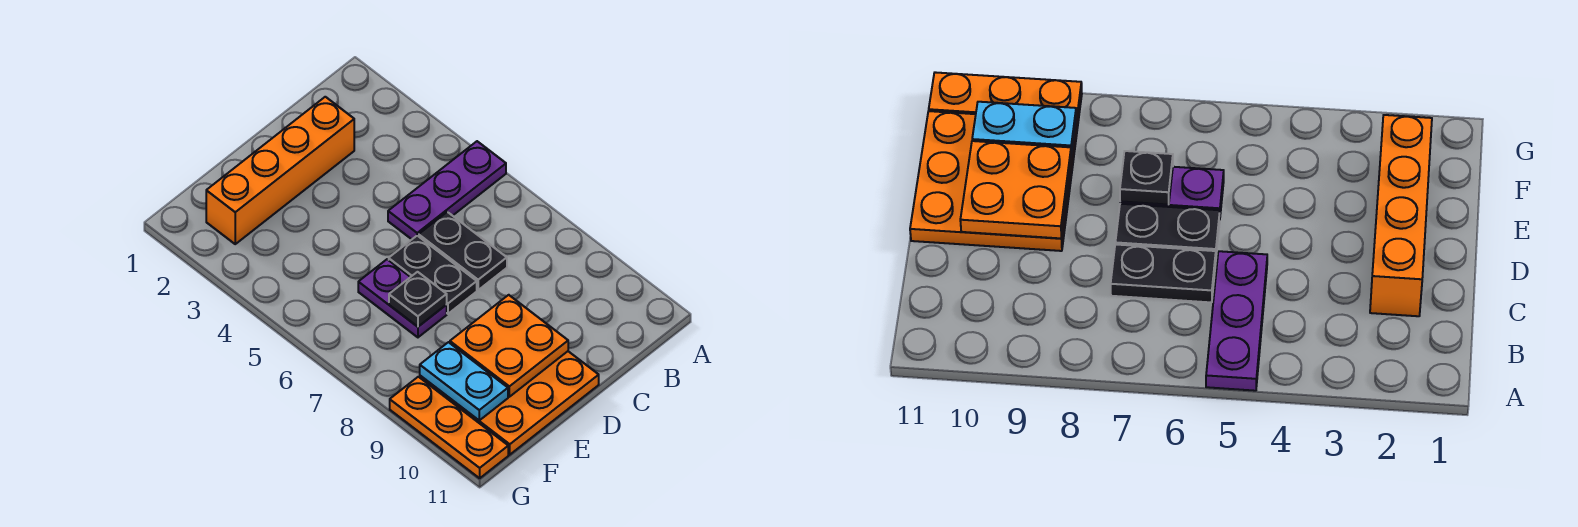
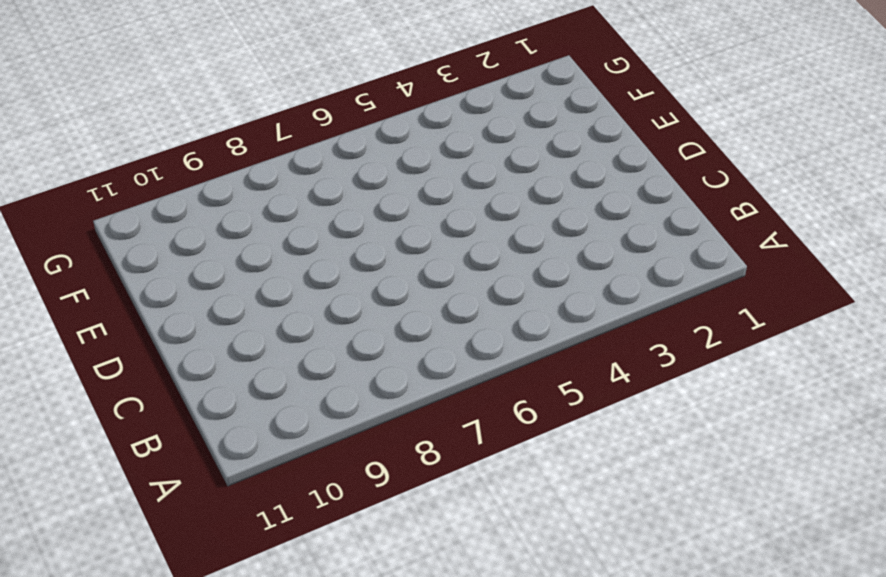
none -> purple plate A5:C5 level 1
none -> orange brick C2:F2 level 1

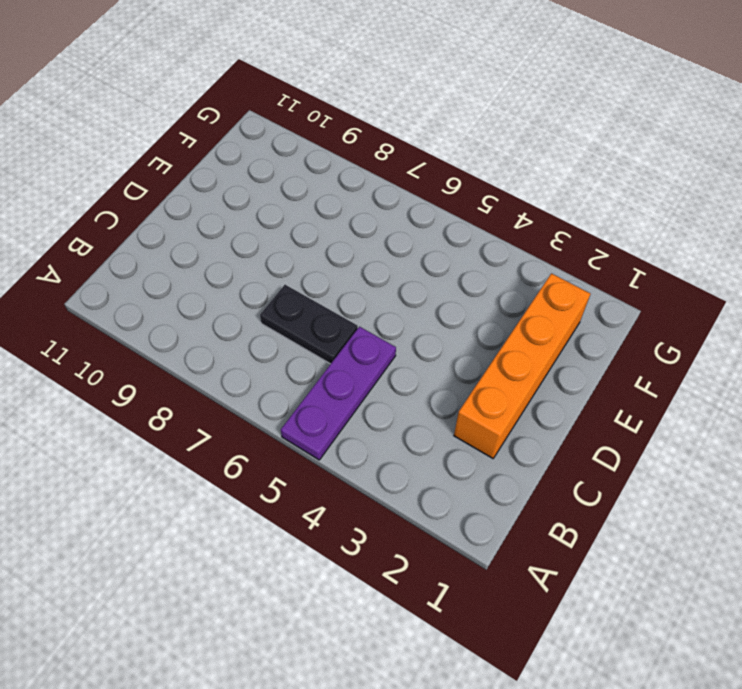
none -> black plate D6:D7 level 1
none -> orange plate D9:F11 level 1

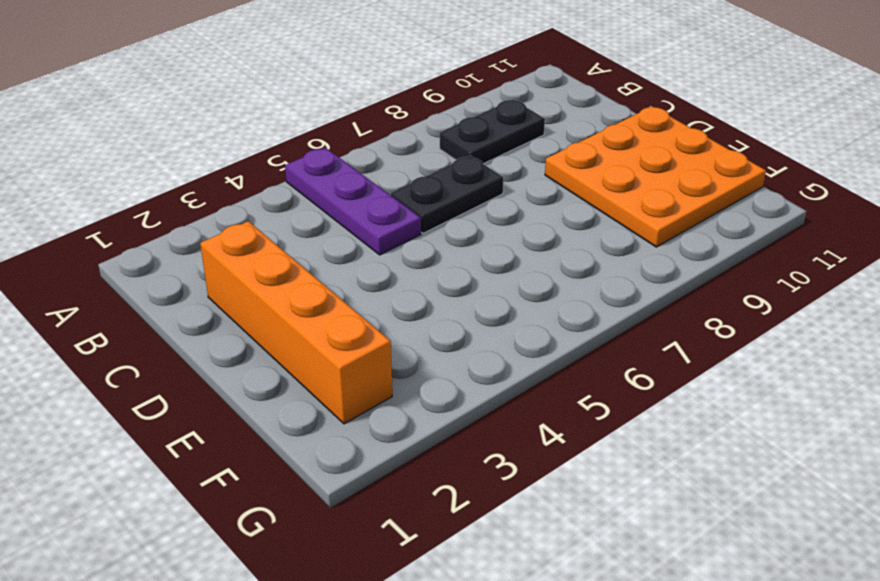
black plate B8:B9 level 1 -> black plate D6:D7 level 1
none -> purple plate E6:E7 level 1
none -> orange plate G9:G11 level 1

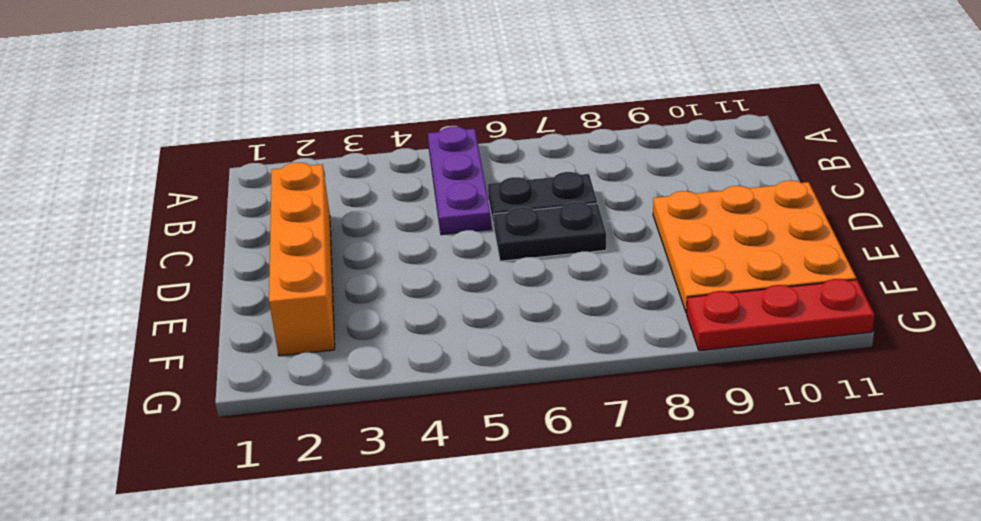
red plate G9:G11 level 1 -> orange plate G9:G11 level 1
none -> purple plate E6:E7 level 1
none -> orange plate D9:E10 level 2

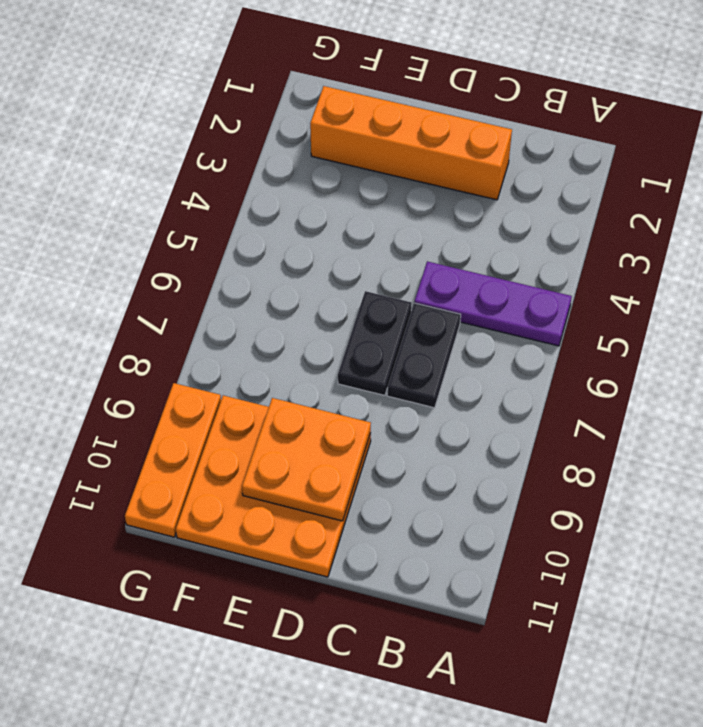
none -> purple plate E6:E7 level 1
none -> black plate E7 level 2

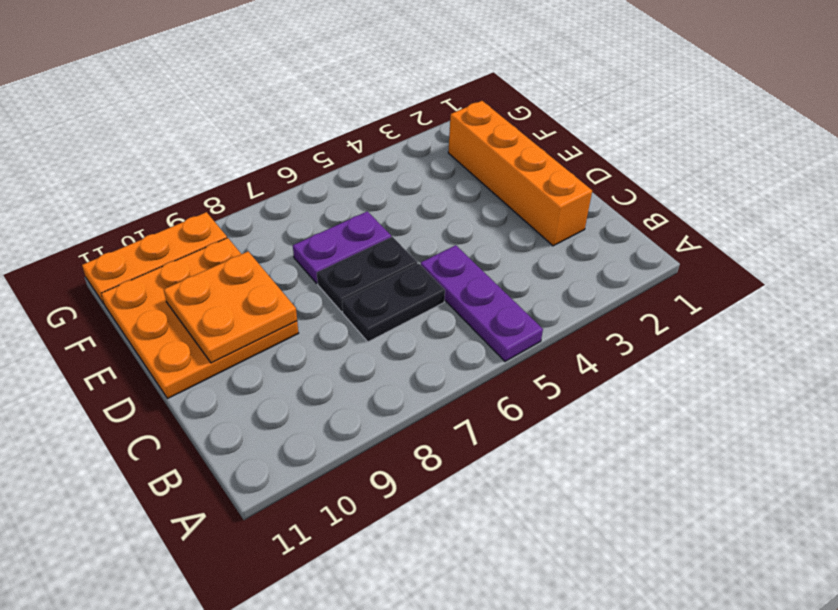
none -> black plate E7 level 2
none -> cyan plate F9:F10 level 2

